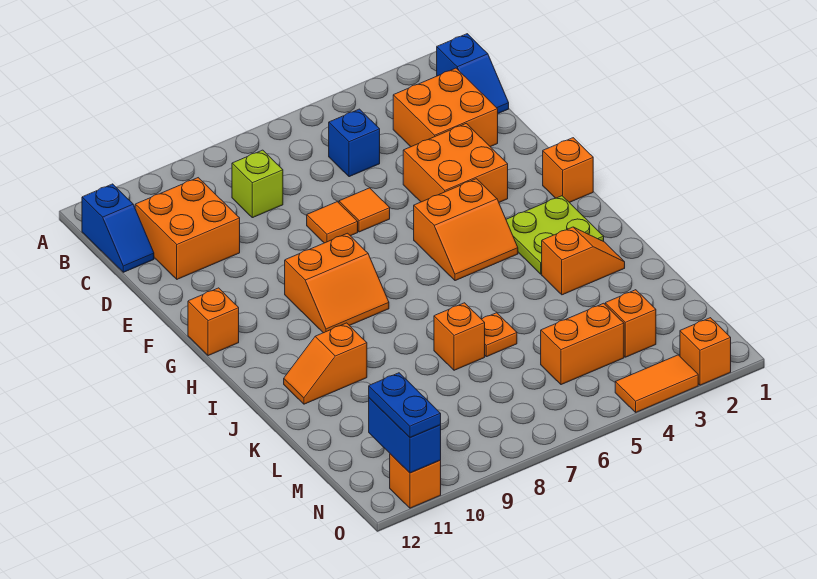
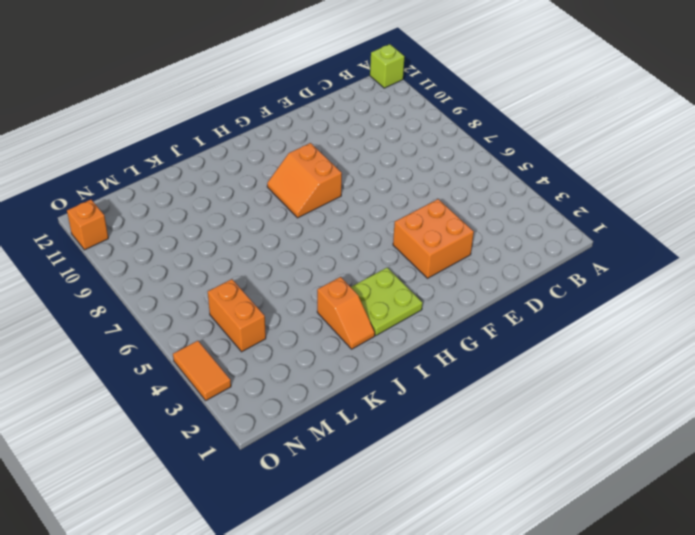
lime brick A12 level 1 -> lime brick C8 level 1
none -> blue slope B1:C1 level 1 top B
none -> blue slope B12:C12 level 1 top B
none -> orange brick C2:D3 level 1

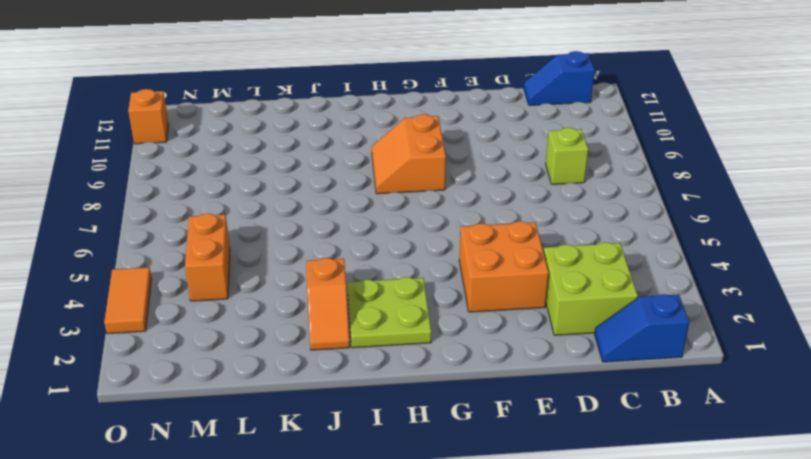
lime brick C2:D3 level 1 -> orange brick C2:D3 level 1
none -> blue brick C5 level 1
none -> orange brick C10:D11 level 1
none -> orange tile E6 level 1

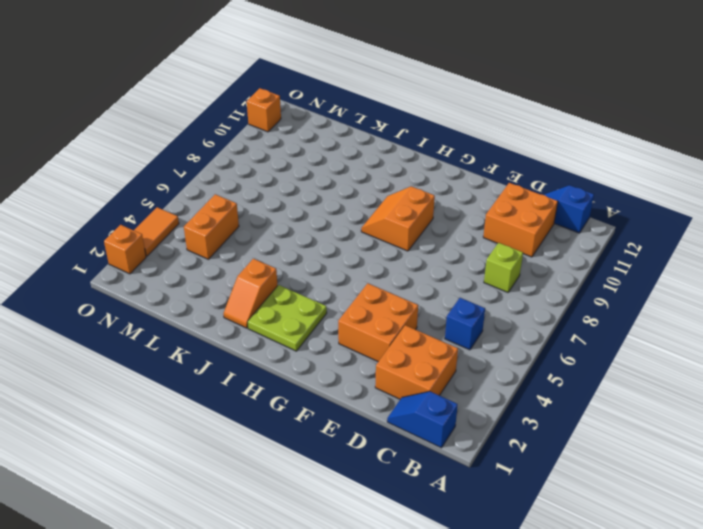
none -> orange tile E6 level 1
none -> orange tile E7 level 1
none -> orange brick G1 level 1

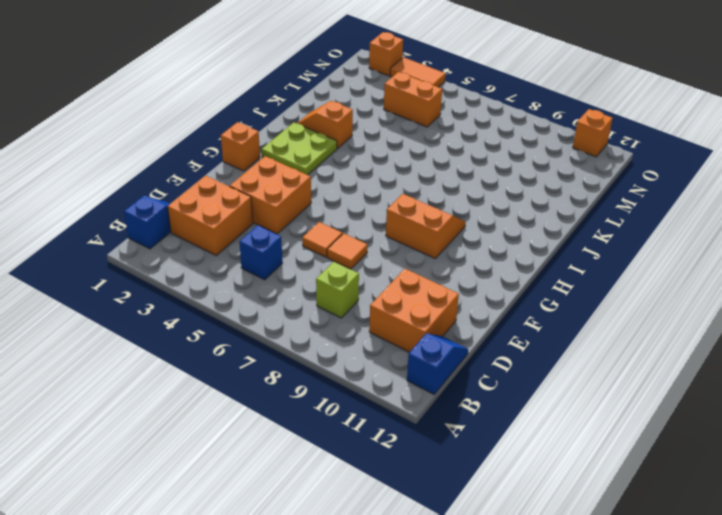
none -> orange slope G4:H5 level 1 top G
none -> orange brick G12 level 1
none -> orange slope J10:J11 level 1 top 10

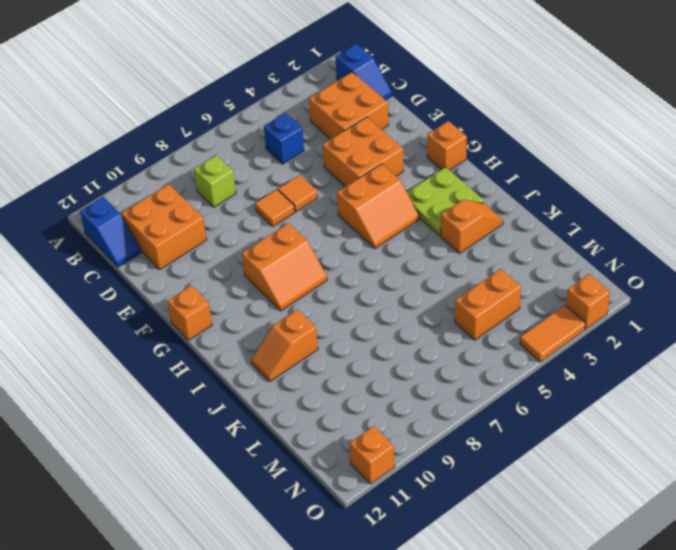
none -> orange plate K6 level 1
none -> orange brick K7 level 1
none -> orange brick M3 level 1

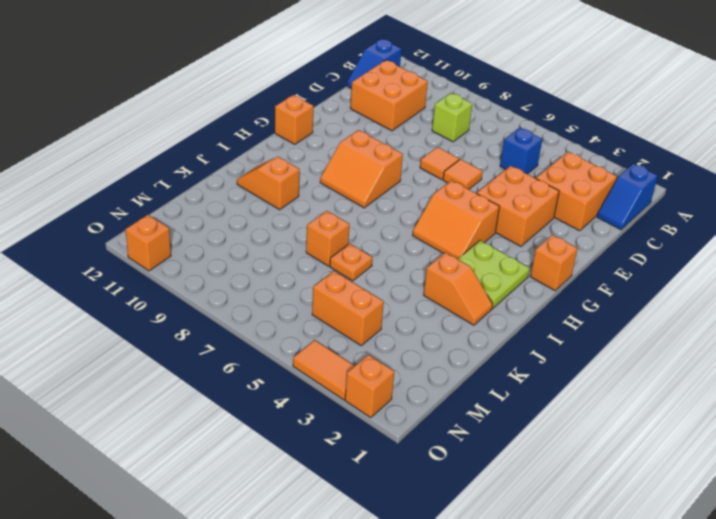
none -> orange brick M3 level 1
none -> blue brick N11:O11 level 2
none -> blue plate N11:O11 level 3

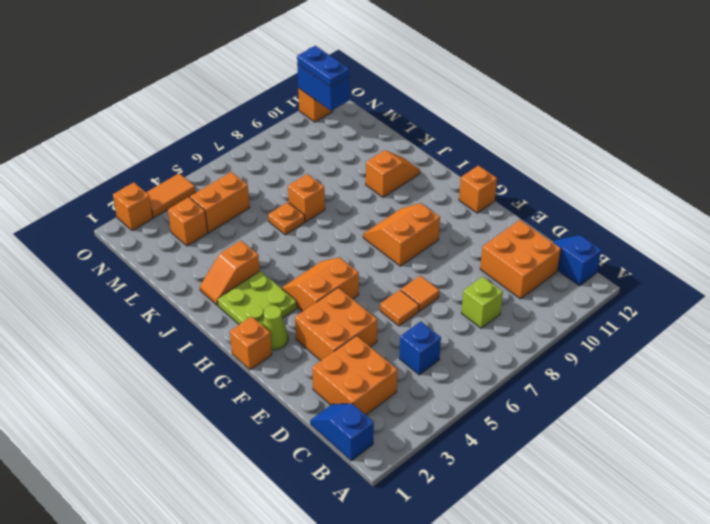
lime cone G2 level 1 -> none

